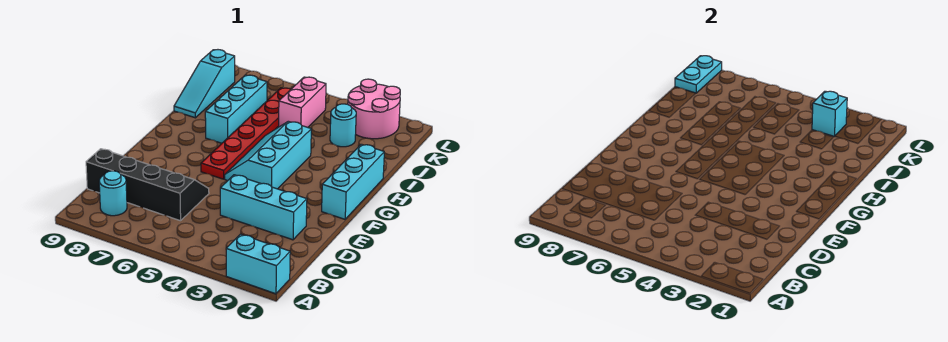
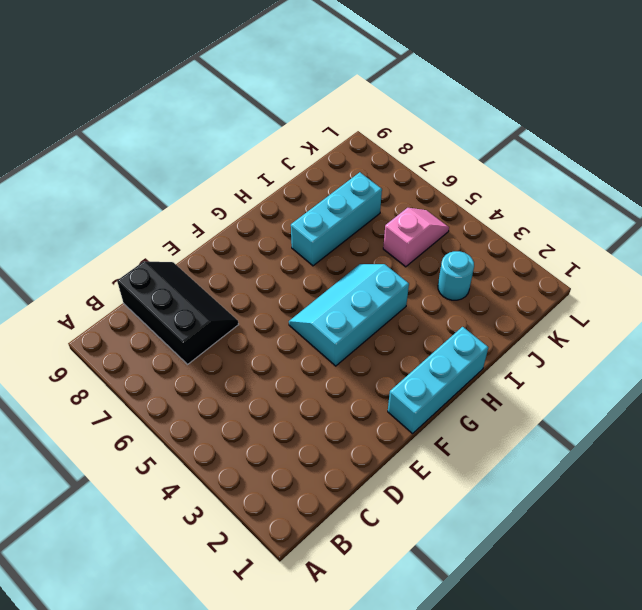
black slope C7:D9 level 1 top C -> black slope C6:D9 level 1 top C
pink slope J5:K5 level 1 top J -> pink brick J5:K5 level 1
none -> cyan brick A1:A2 level 1
none -> cyan round brick B8 level 1
none -> cyan brick D2:D4 level 1

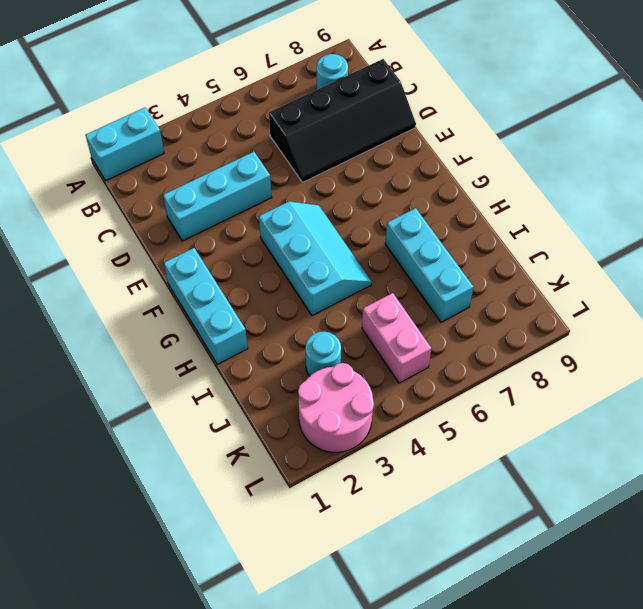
none -> red plate F6:K6 level 1
none -> cyan slope I9:K9 level 1 top K
none -> cyan brick K3 level 2

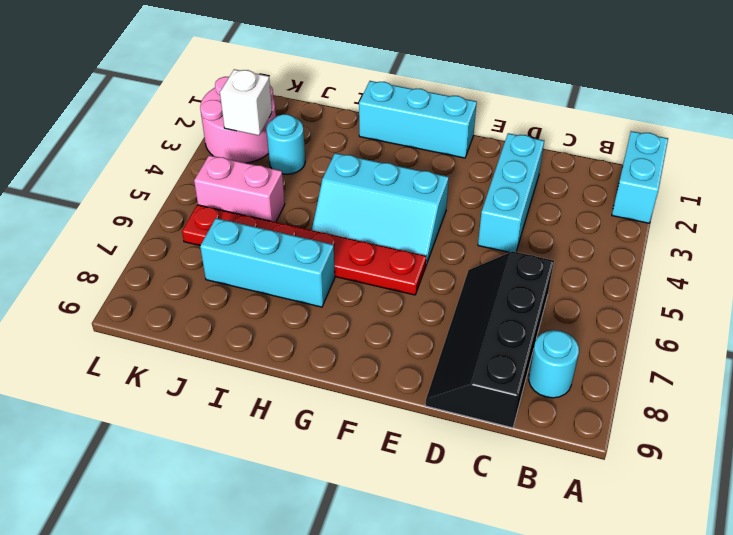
white brick K3 level 2 -> cyan brick K3 level 2
none -> cyan slope I9:K9 level 1 top K
none -> cyan plate K9:L9 level 2

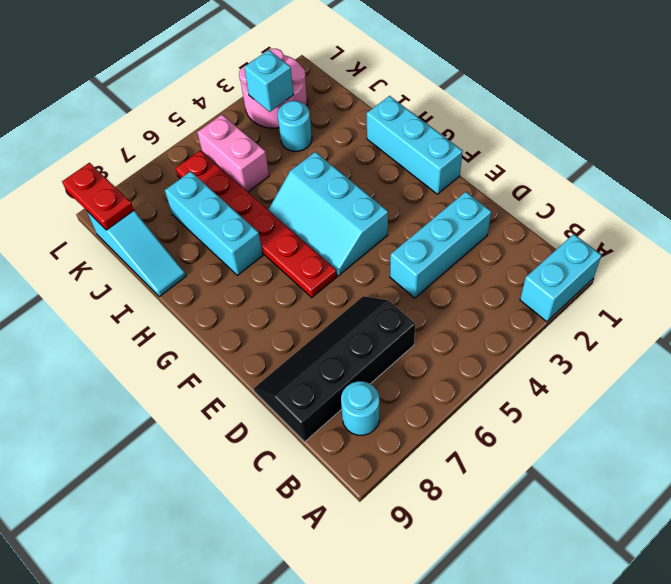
red plate K9:L9 level 2 -> cyan plate K9:L9 level 2

